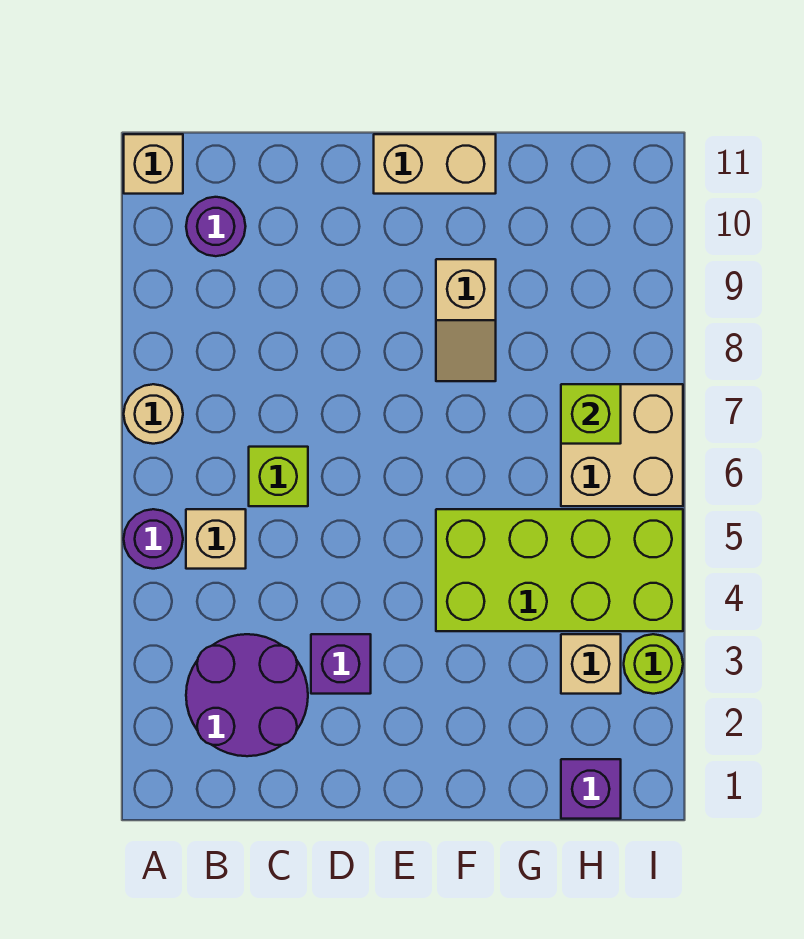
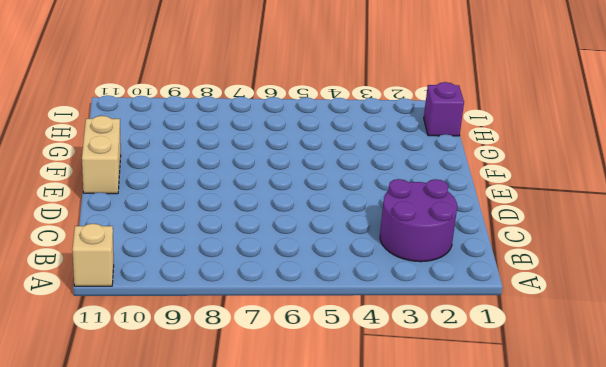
none -> purple round brick A5 level 1
none -> tan round brick A7 level 1
none -> tan brick B5 level 1

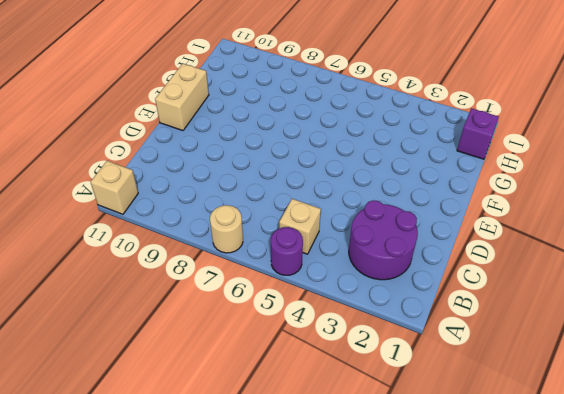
none -> purple round brick B10 level 1
none -> lime brick C6 level 1
none -> purple brick D3 level 1

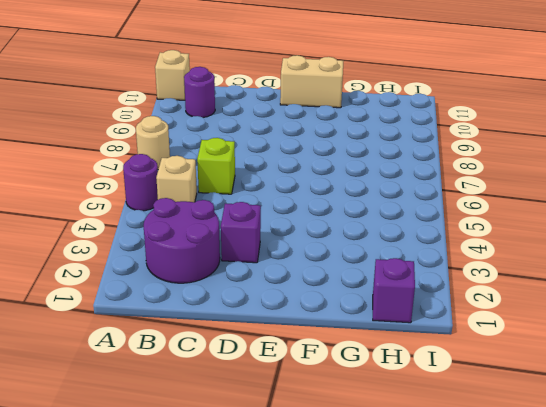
none -> lime brick F4:I5 level 1
none -> tan slope F8:F9 level 1 top 9
none -> tan brick H3 level 1

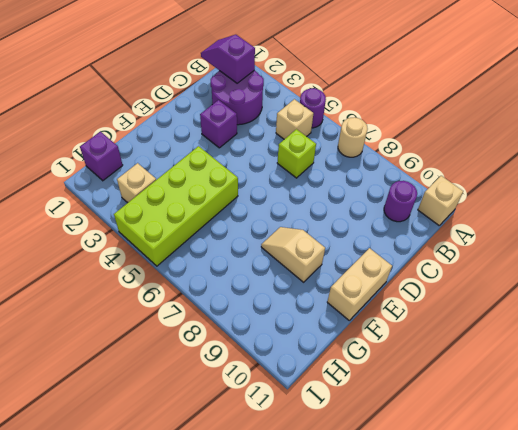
purple slope B1:B2 level 2 top 2 -> none
none -> tan brick H6:I7 level 1
none -> lime round brick I3 level 1
none -> lime brick H7 level 2

